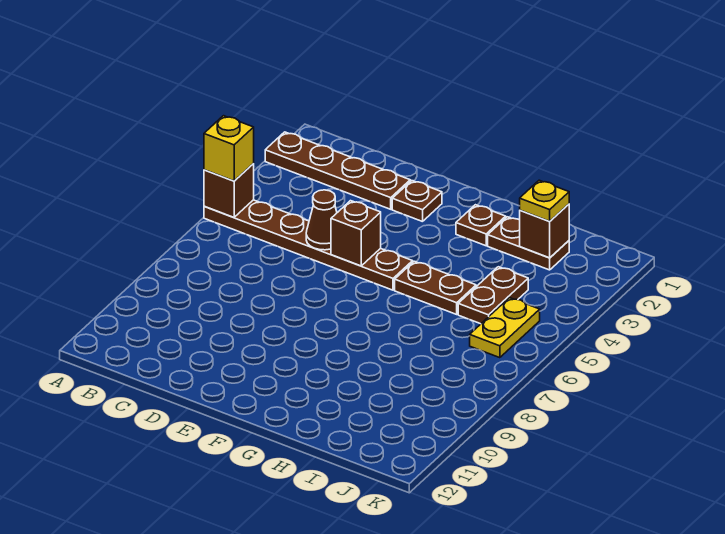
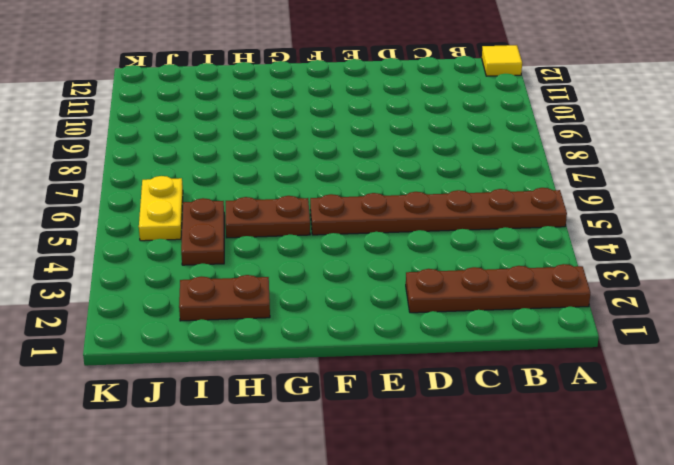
yellow tile A12 level 1 -> none
none -> brown plate E2 level 1
none -> brown plate G2 level 1
none -> brown brick A5 level 2

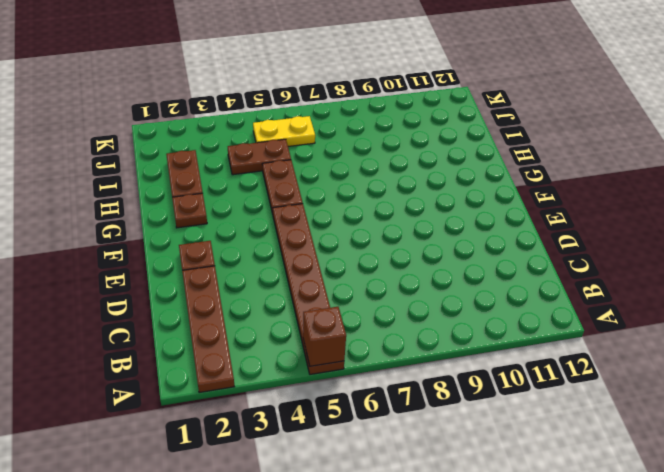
none -> brown cone D5 level 2
none -> brown brick E5 level 2
none -> brown brick I2 level 2

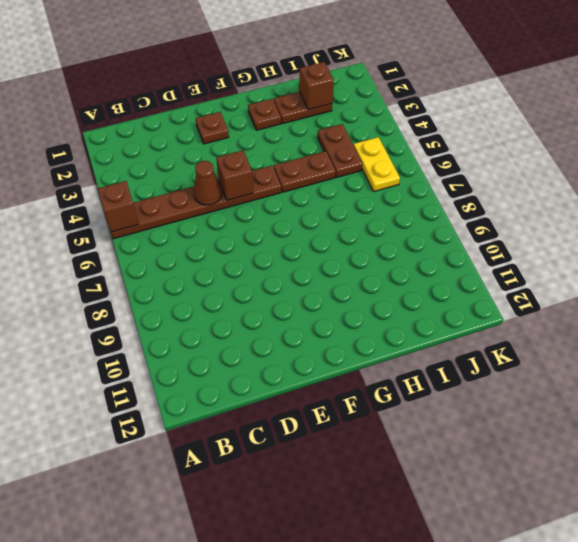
none -> brown plate A2:D2 level 1
none -> yellow brick A5 level 3
none -> yellow plate I2 level 3

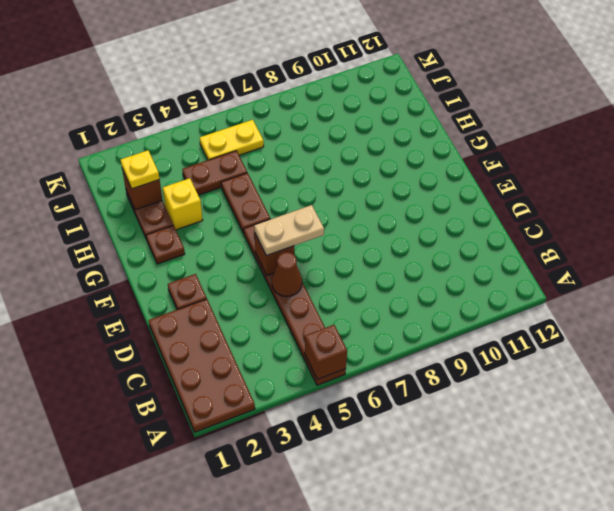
brown plate A1:D2 level 1 -> brown plate A2:D2 level 1
tan plate E5:E6 level 3 -> none
yellow brick H3 level 1 -> yellow brick A5 level 3

